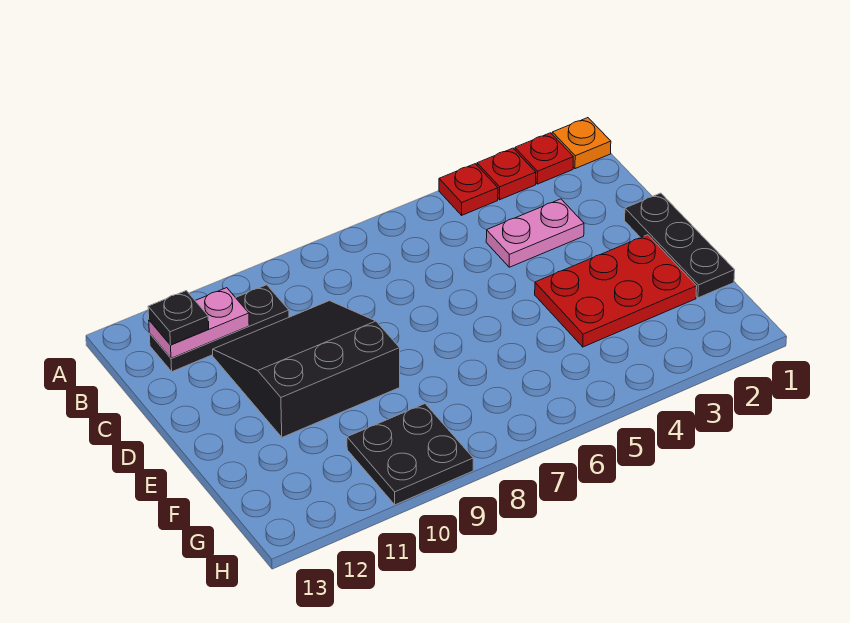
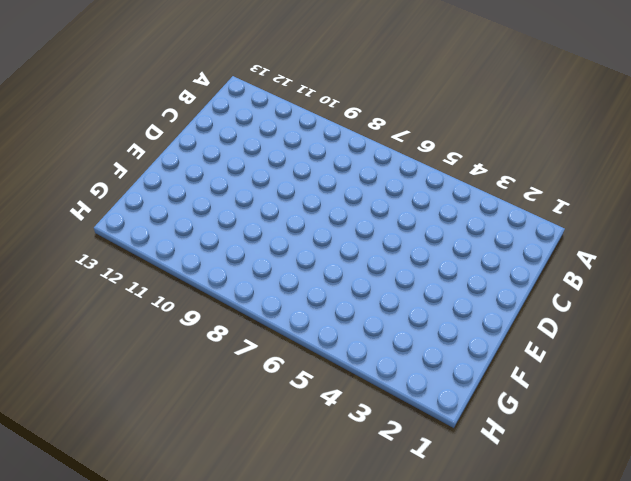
none -> orange plate A1 level 1
none -> red plate A2 level 1
none -> red plate A3 level 1

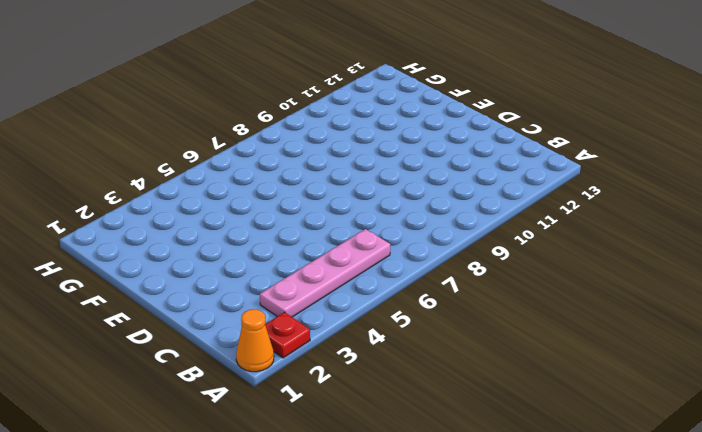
orange cone A1 level 1 -> orange plate A1 level 1
pink plate B3:B6 level 1 -> none
none -> red plate A3 level 1
none -> red plate A4 level 1
none -> black plate B10:B12 level 1

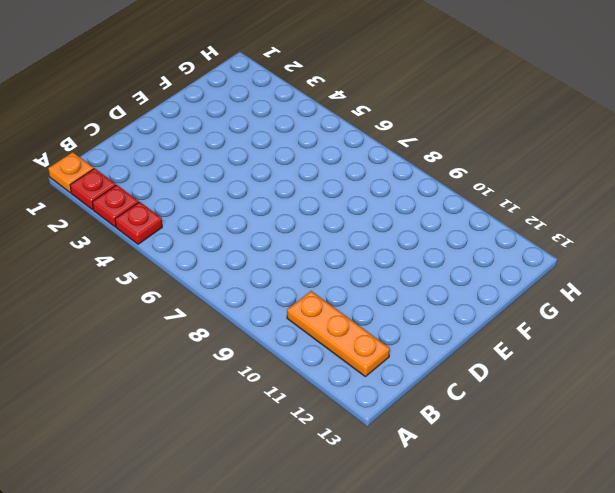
orange plate B10:B12 level 1 -> black plate B10:B12 level 1
none -> pink plate C3:C4 level 1
none -> black slope C9:E11 level 1 top E
none -> black plate D1:F1 level 1

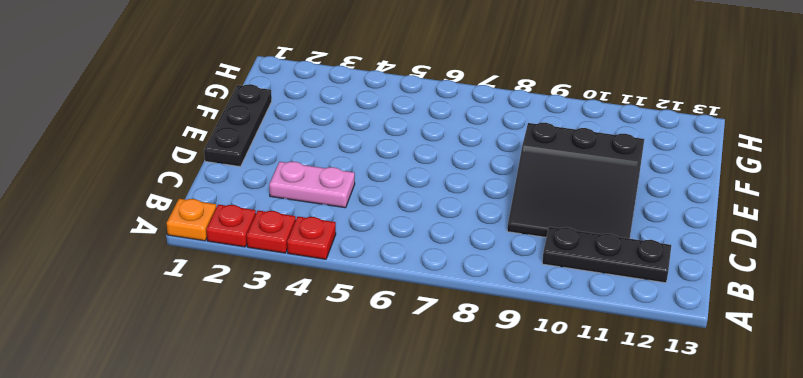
none -> red plate E2:F4 level 1
none -> black plate G9:H10 level 1
none -> pink plate B11:B12 level 2

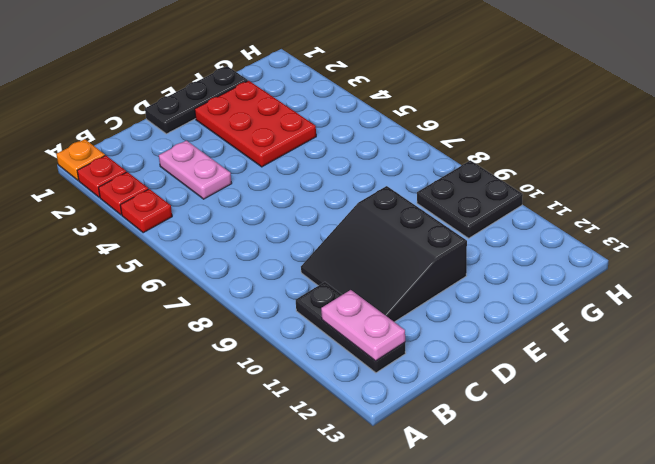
none -> black plate B12 level 3

